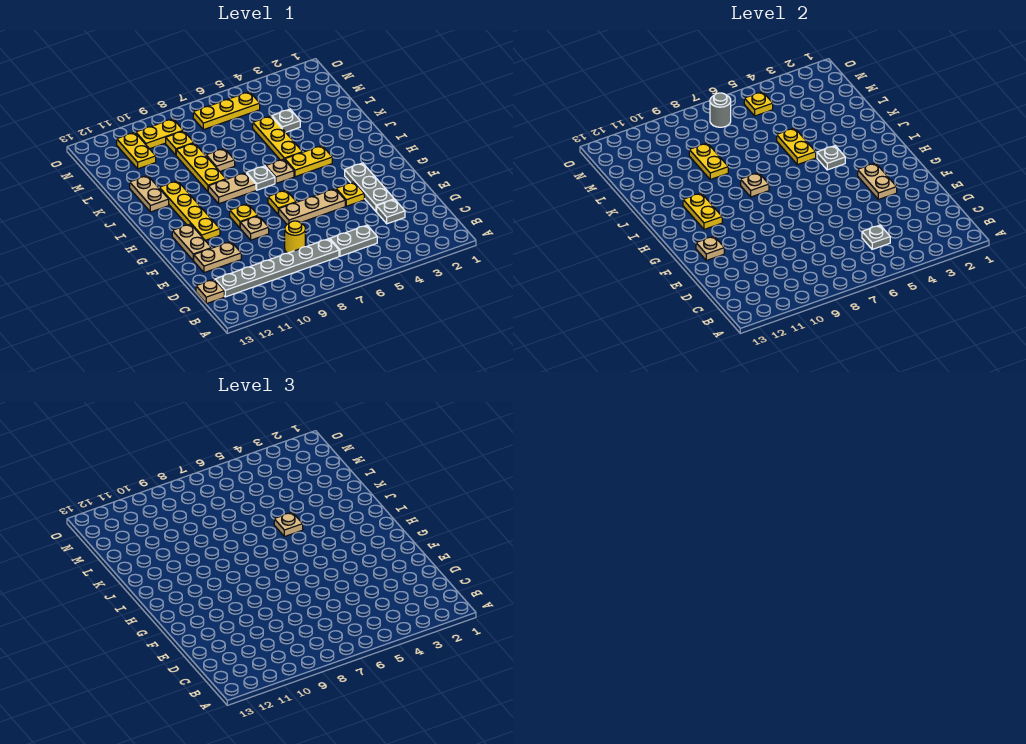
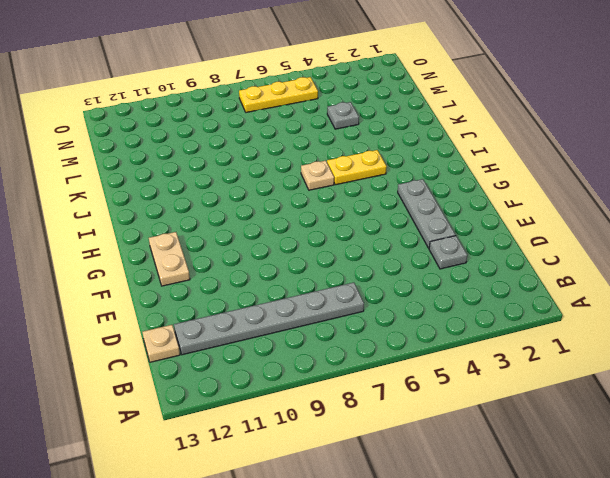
none -> grey plate C5:C6 level 1
none -> yellow round brick D8 level 1
none -> tan plate E11:E12 level 1
none -> yellow plate F4 level 1

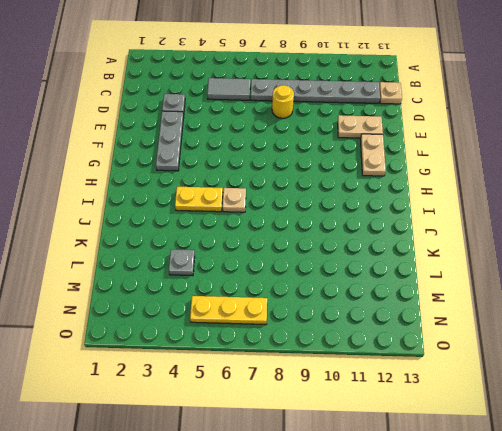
grey tile C5:C6 level 1 -> grey plate C5:C6 level 1
none -> yellow plate F4 level 1
none -> tan plate F5:F7 level 1
none -> tan plate F9 level 1
none -> yellow plate G7 level 1

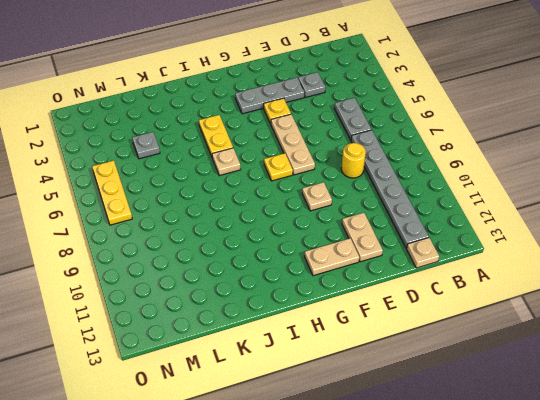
none -> yellow plate G9 level 1
none -> yellow plate G11:J11 level 1
none -> grey plate I7 level 1
none -> tan plate I8:I9 level 1

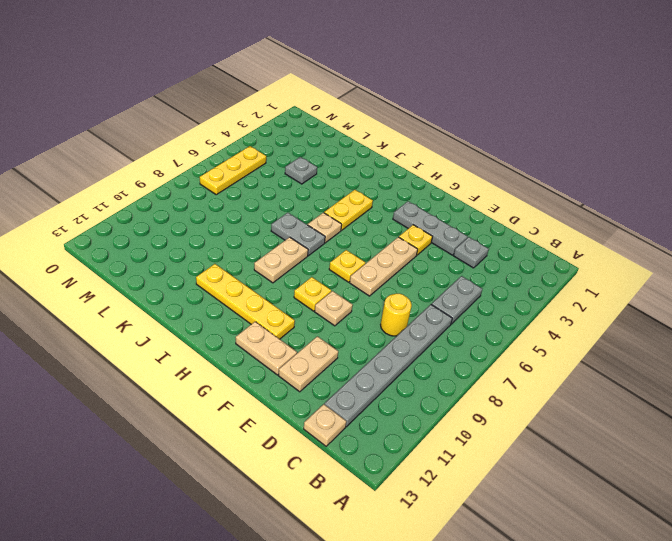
grey plate I7:J7 level 1 -> grey plate I7 level 1
none -> yellow plate J5:L5 level 1
none -> yellow plate J9:L9 level 1
none -> tan plate J12:K12 level 1
none -> tan plate K8 level 1

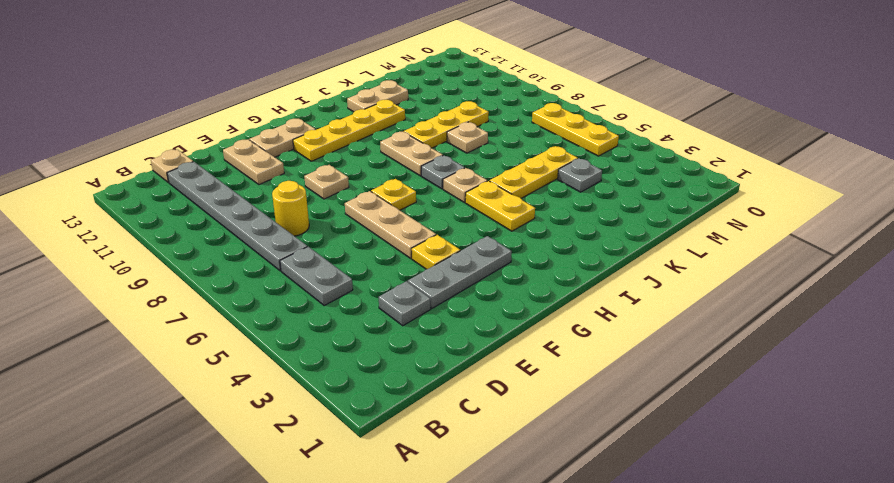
none -> yellow plate G9 level 1
none -> yellow plate M9 level 1
none -> yellow plate M11:N11 level 1
none -> yellow plate N9:N10 level 1

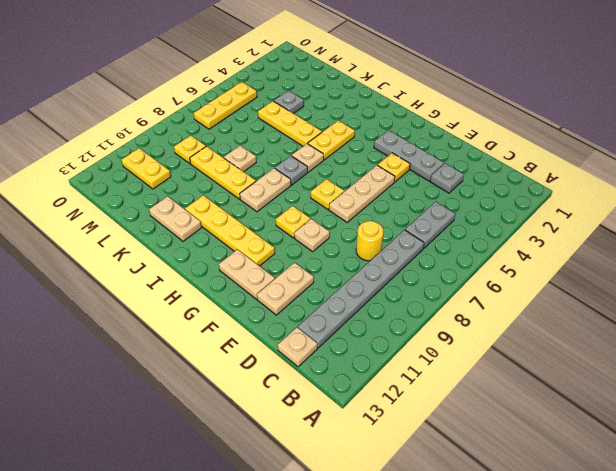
none -> yellow plate N9:N10 level 1
none -> grey plate C5 level 2
none -> tan plate F3:G3 level 2
none -> tan plate F12 level 2

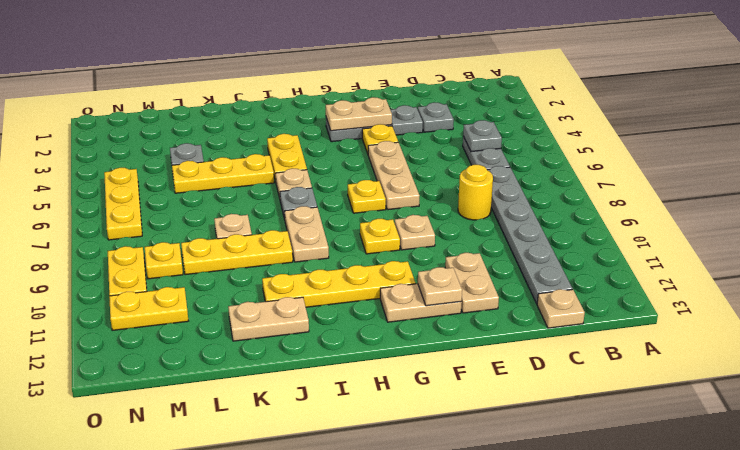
none -> yellow plate H11:I11 level 2
none -> grey plate I4 level 2
none -> tan plate I8 level 2
none -> yellow plate J5:K5 level 2

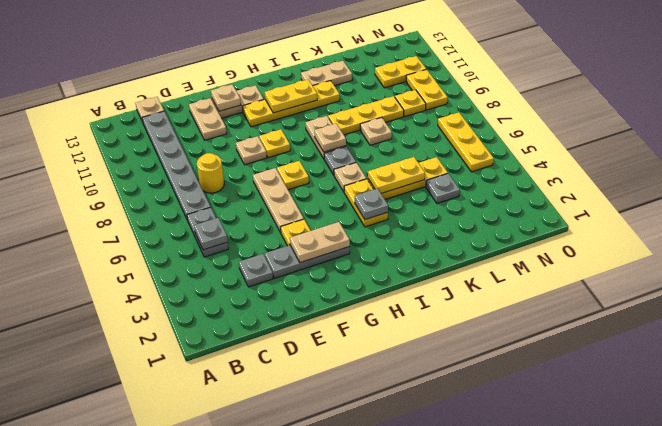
none -> yellow plate K9:L9 level 2
none -> yellow plate N5 level 2
none -> grey round brick N7 level 2
none -> tan plate J5 level 3

